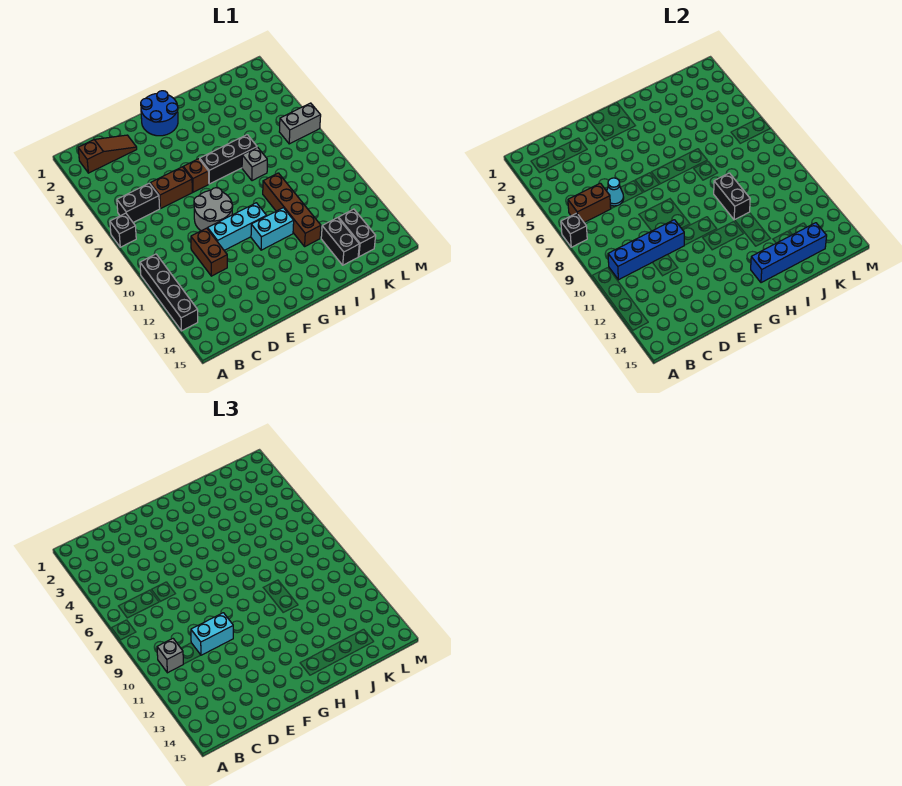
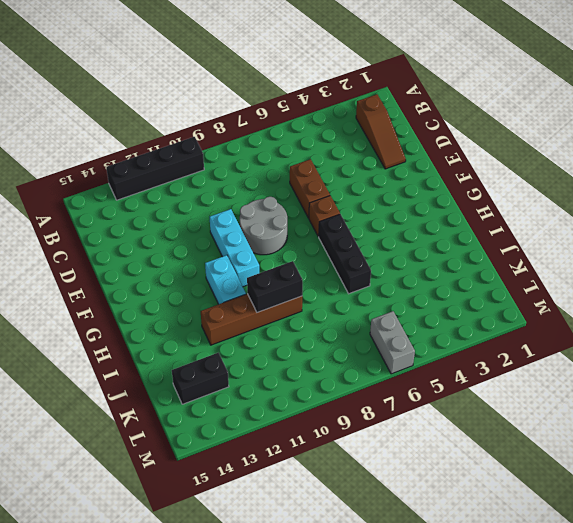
none -> black brick A7 level 1
none -> black brick B6:C6 level 1
none -> brown brick D10:D11 level 1

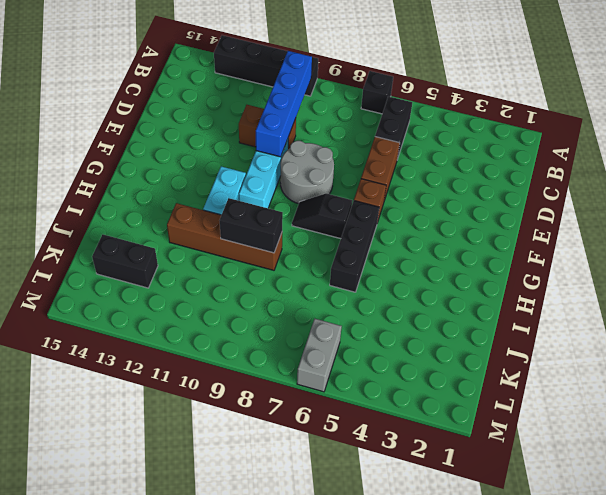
black slope G7:G8 level 1 top 7 -> none
none -> brown slope B2:D2 level 1 top B
none -> blue round brick F1:G2 level 1
none -> grey brick I7 level 1

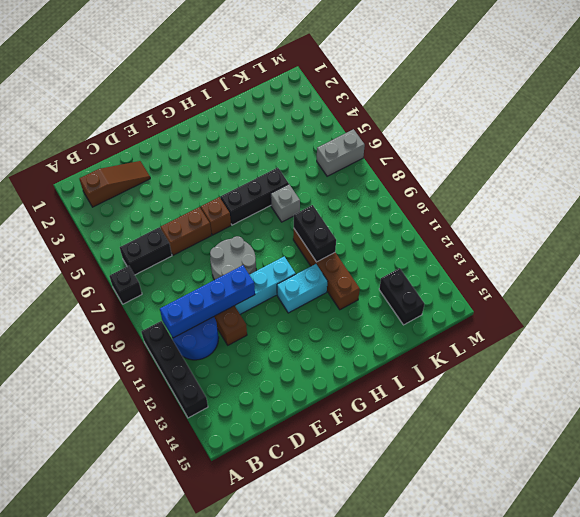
blue round brick B10:C11 level 1 -> blue round brick F1:G2 level 1
none -> black brick J13:J14 level 1
none -> black brick A7 level 2
none -> brown brick B6:C6 level 2

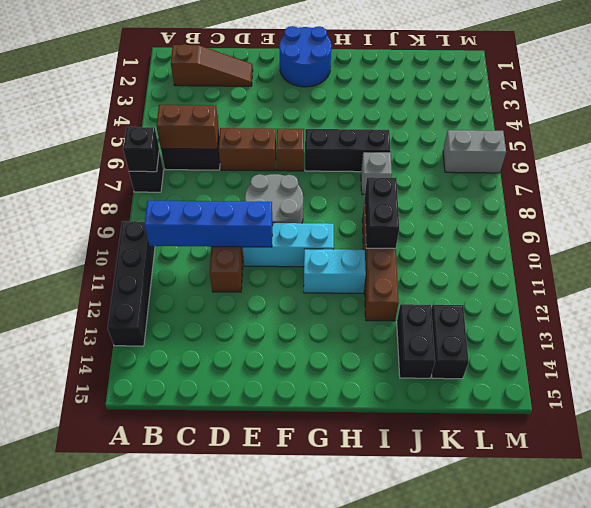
none -> cyan cone D6 level 2
none -> blue brick H14:K14 level 2
none -> grey brick B10 level 3

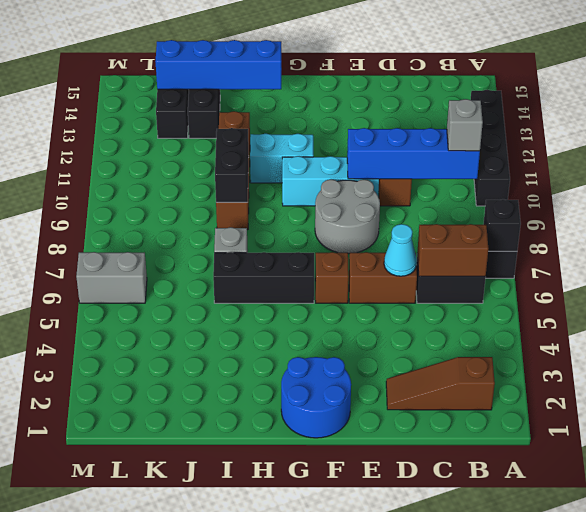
none -> cyan brick D10:E10 level 3

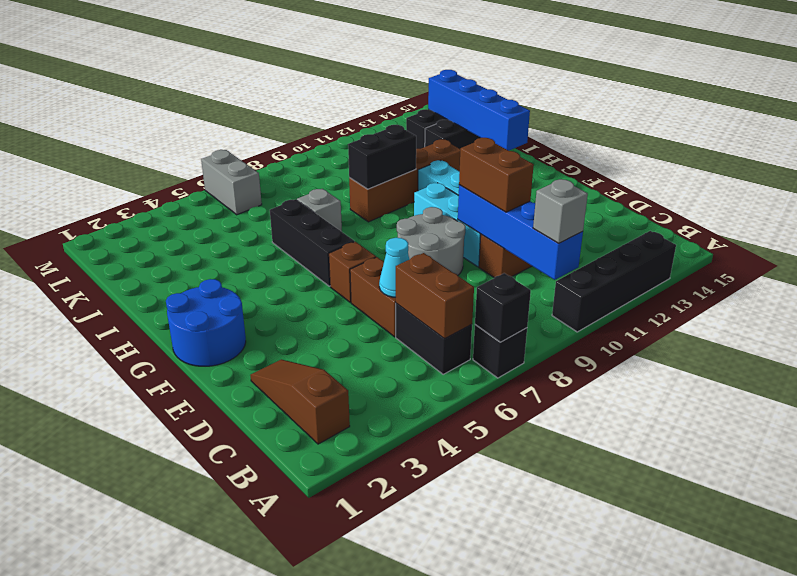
brown brick D10:E10 level 3 -> cyan brick D10:E10 level 3

